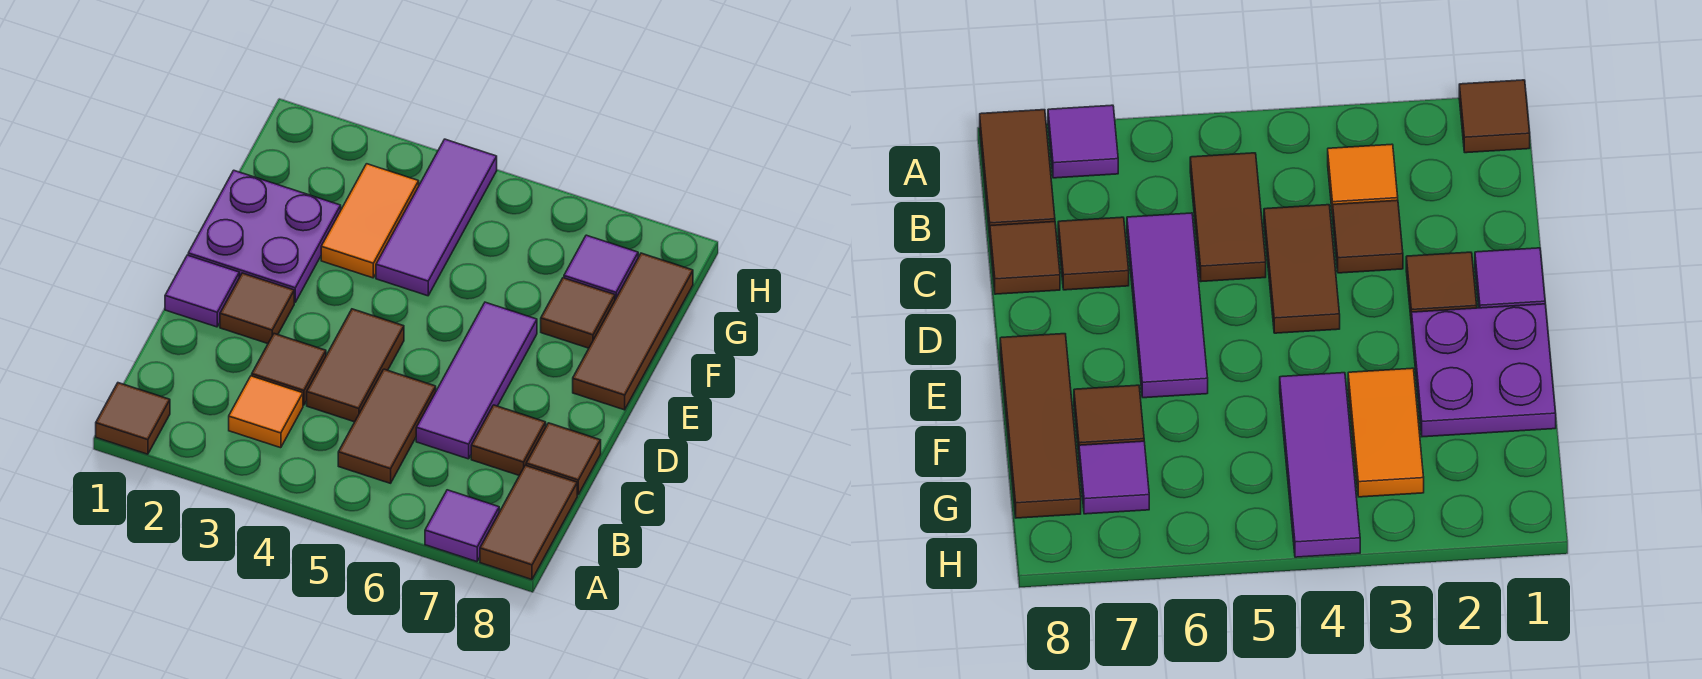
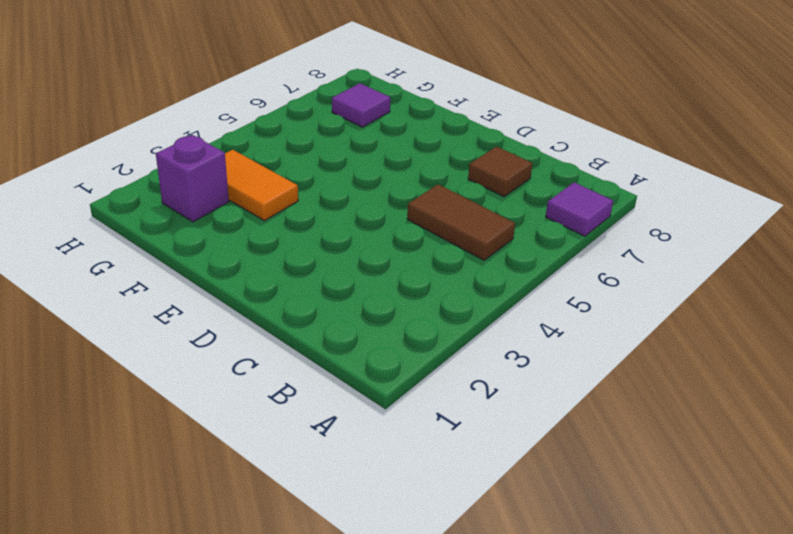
purple brick G2 level 1 -> none
none -> brown tile A1 level 1
none -> brown tile A8:B8 level 1
none -> orange tile B3 level 1

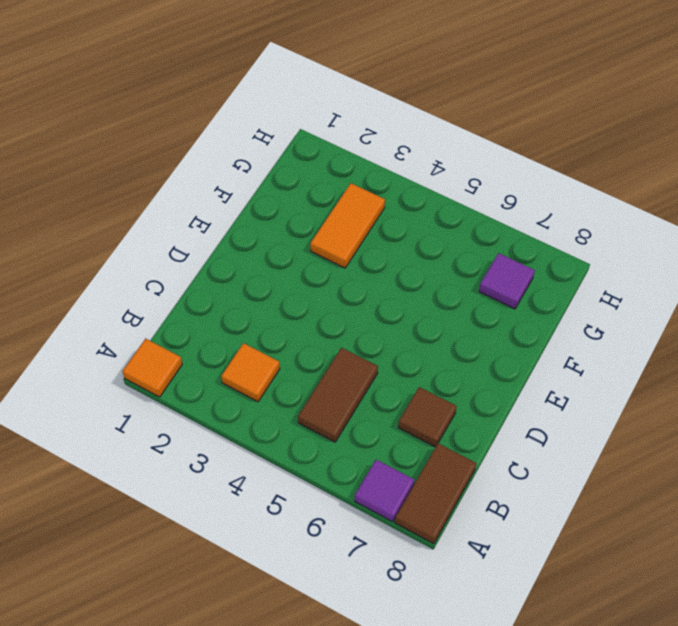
orange tile A1 level 1 -> brown tile A1 level 1
none -> brown tile C3 level 1
none -> brown tile C4:D4 level 1
none -> purple tile C6:E6 level 1

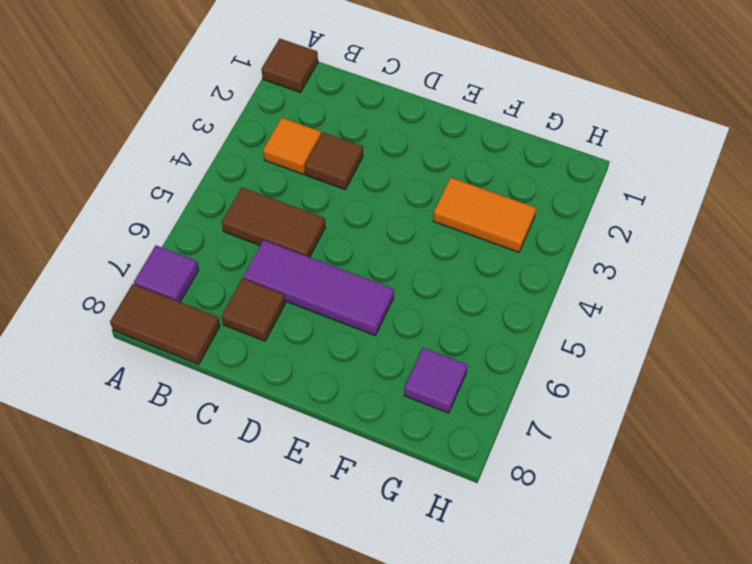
none -> brown tile C4:D4 level 1
none -> brown tile C8 level 1
none -> purple tile D1 level 1

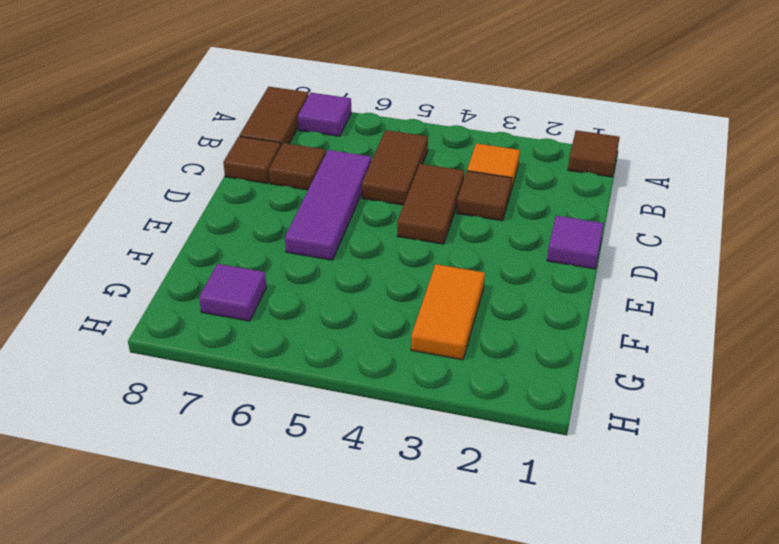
none -> brown tile D2 level 1
none -> purple plate E1:F2 level 1
none -> brown tile E8:G8 level 1

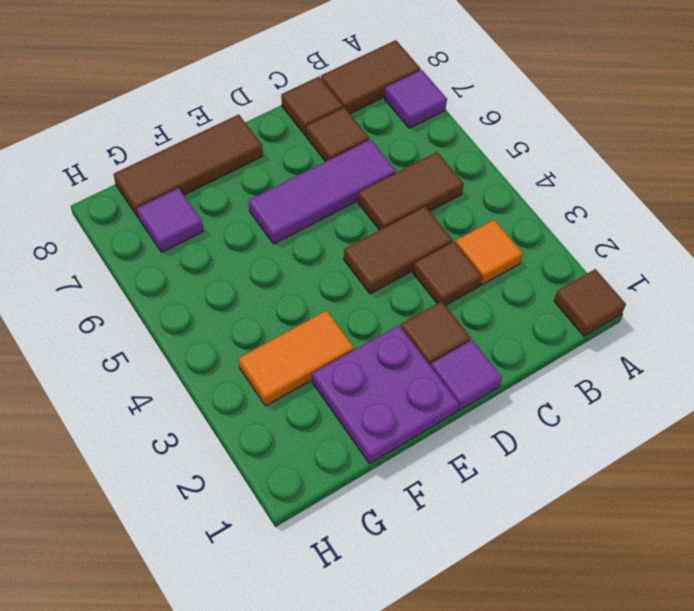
none -> purple tile F4:H4 level 1
none -> brown tile F7 level 1

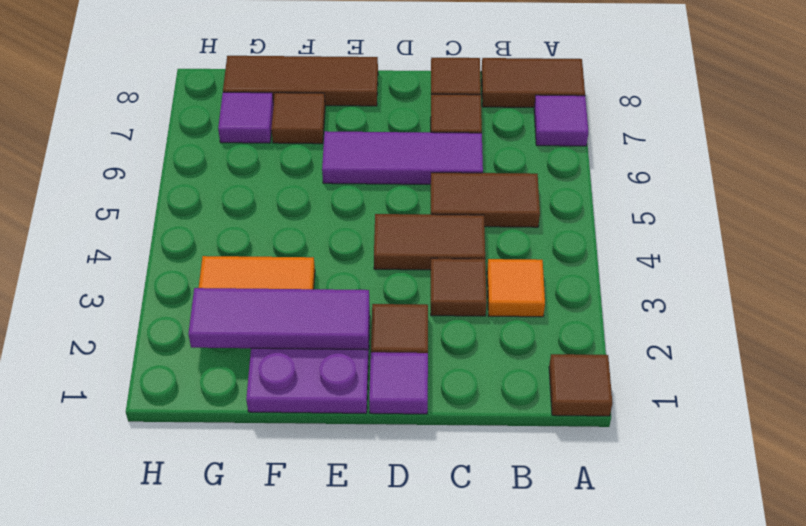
purple tile E2:G2 level 2 -> purple tile F4:H4 level 1

